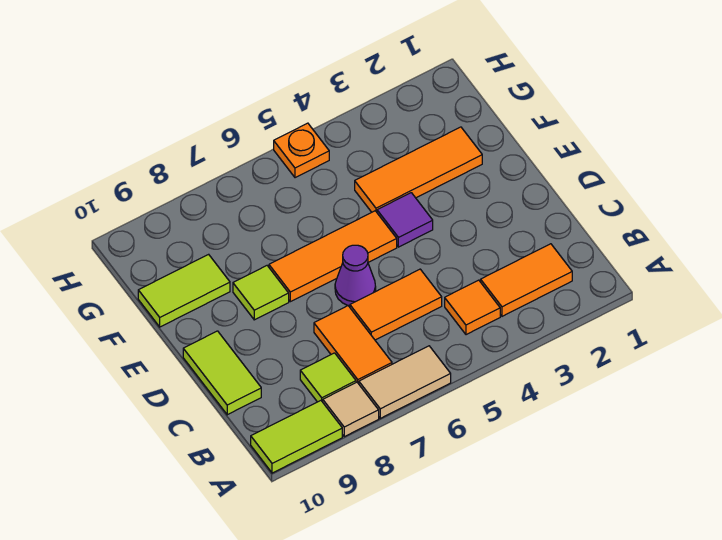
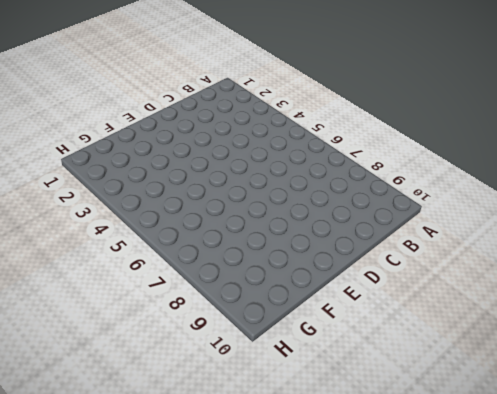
none -> tan tile A6:A7 level 1
none -> tan tile A8 level 1
none -> lime tile A9:A10 level 1

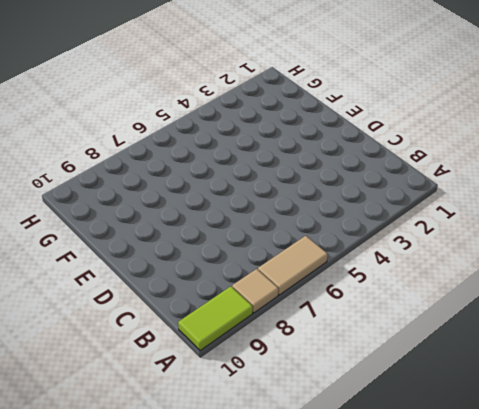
none -> orange tile B2:B3 level 1
none -> orange tile B4 level 1
none -> orange tile B7:C7 level 1

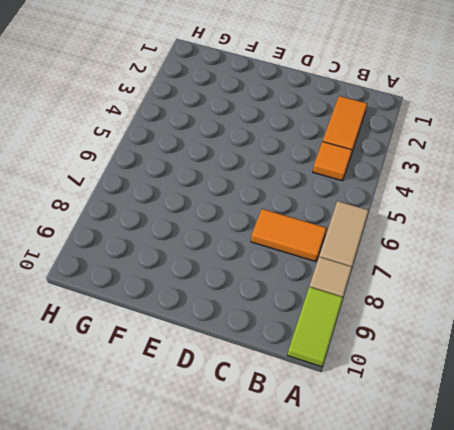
none -> lime tile B8 level 1
none -> orange tile C5:C6 level 1
none -> lime tile C10:D10 level 1

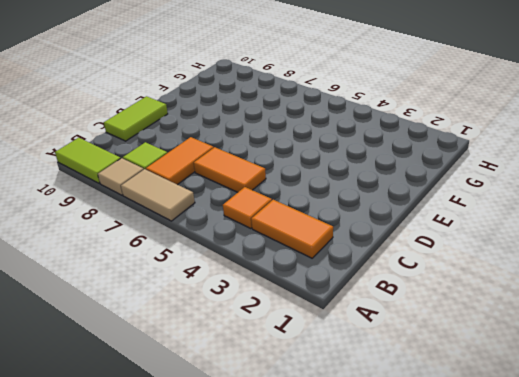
none -> purple cone D6 level 1
none -> purple tile E4 level 1
none -> orange tile E5:E7 level 1

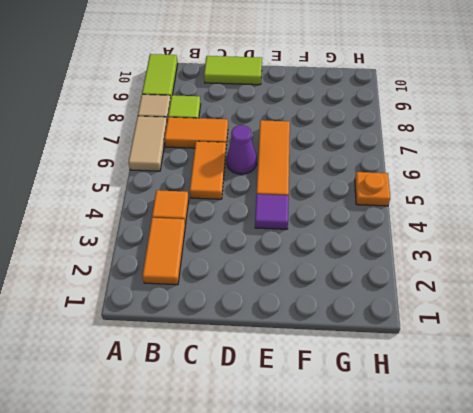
none -> lime tile E8 level 1
none -> orange tile F2:F4 level 1
none -> lime tile F9:F10 level 1

